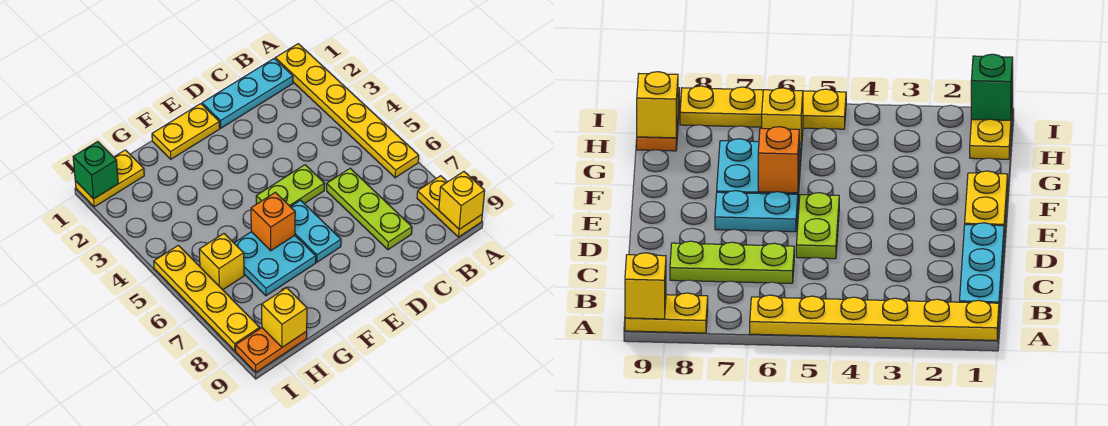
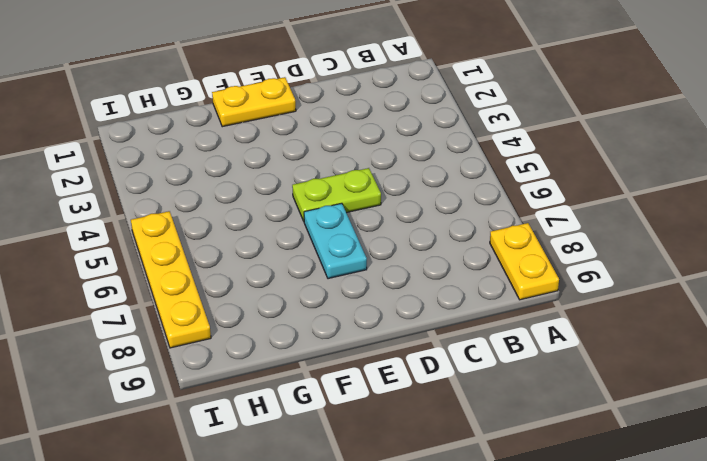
none -> yellow plate A1:A6 level 1
none -> cyan plate B1:D1 level 1
none -> lime plate C6:C8 level 1

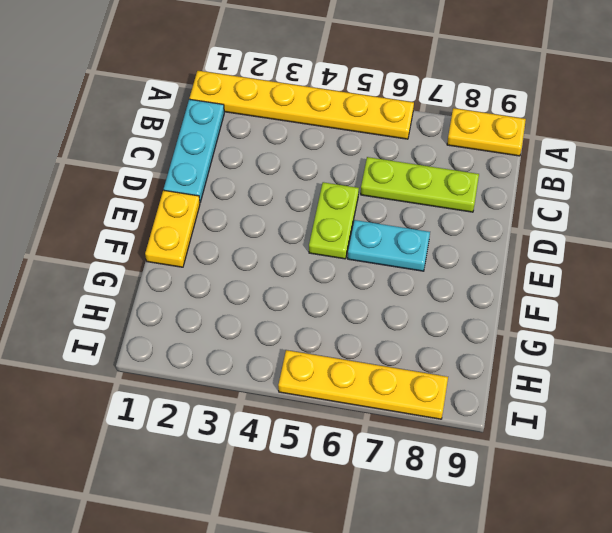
none -> cyan plate F6:G7 level 1
none -> yellow plate H1:I1 level 1
none -> yellow brick H6 level 1

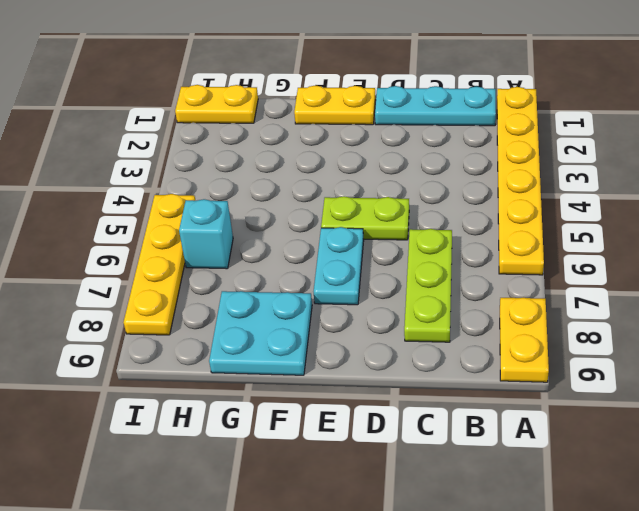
cyan plate F8:G9 level 1 -> cyan plate F6:G7 level 1
cyan brick H6 level 1 -> yellow brick H6 level 1
none -> orange plate H9:I9 level 1
none -> yellow brick A9 level 2
none -> orange brick F6 level 2

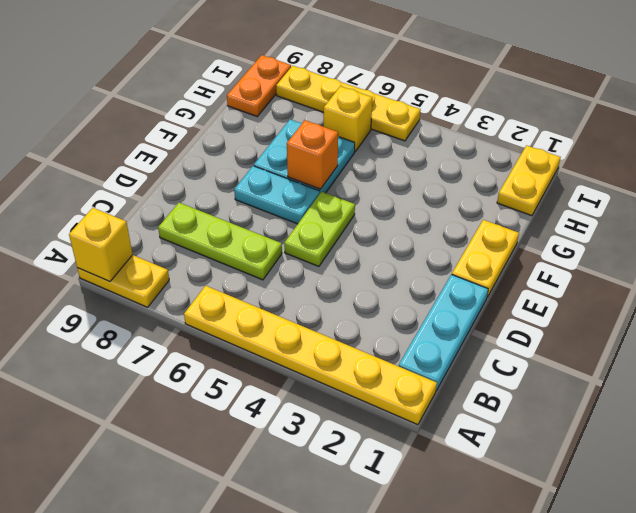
none -> yellow brick H9 level 2
none -> green brick I1 level 2

